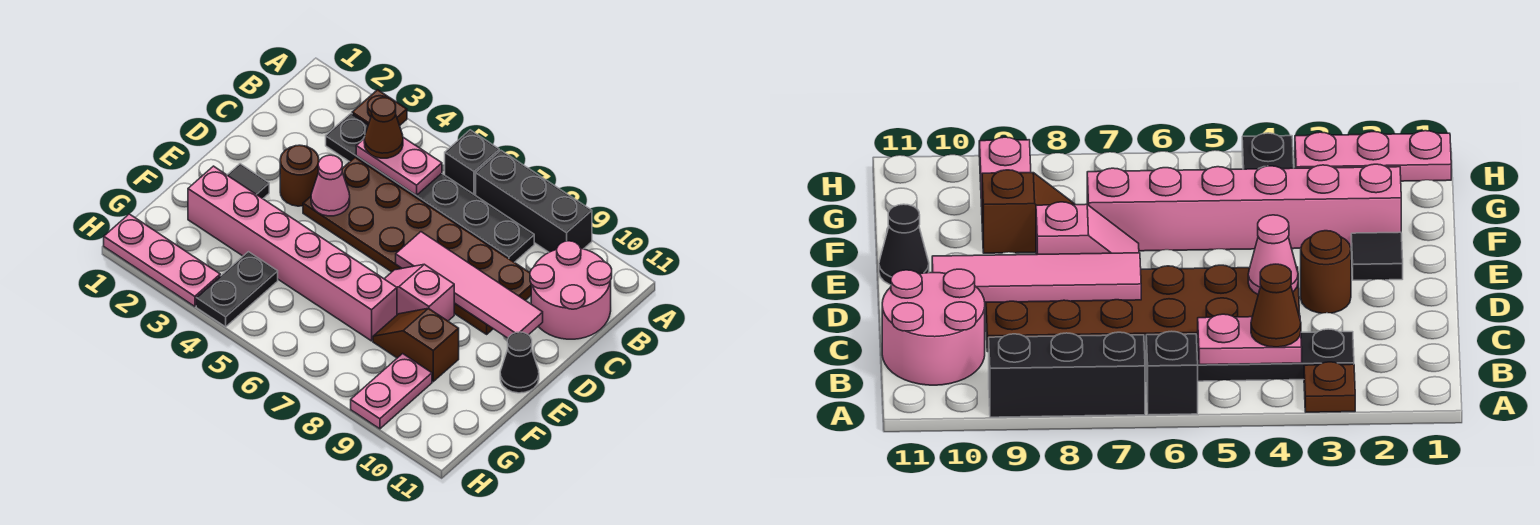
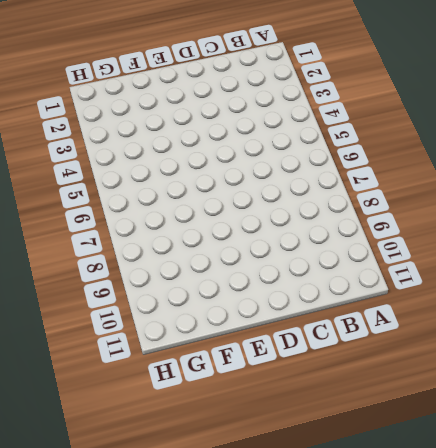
none -> brown plate A3 level 1
none -> black brick A6 level 1
none -> black brick A7:A9 level 1

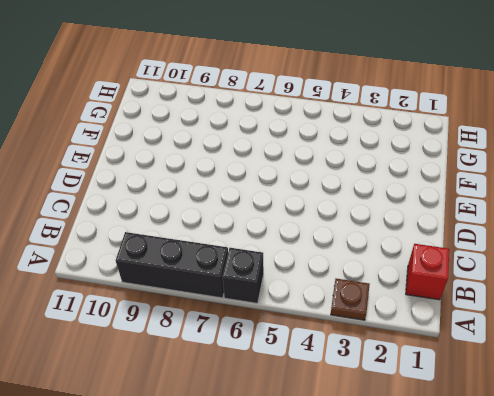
red brick B1 level 1 -> none
none -> black plate B3:B8 level 1
none -> pink round brick B10:C11 level 1
none -> brown plate C4:D9 level 1

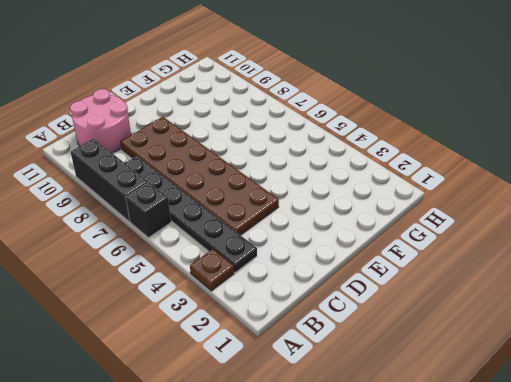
none -> brown round brick D3 level 1
none -> black tile E2 level 1
none -> pink slope E7:E8 level 1 top 8

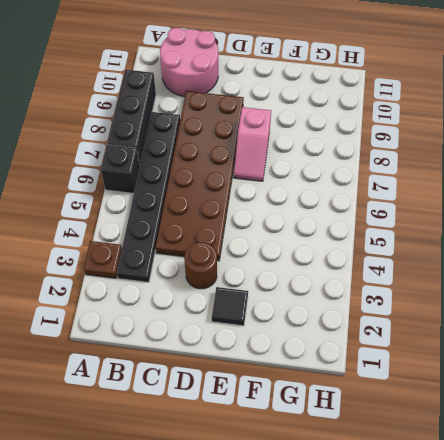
none -> black cone E11 level 1
none -> pink brick F2:F7 level 1
none -> brown slope F8:F9 level 1 top 9

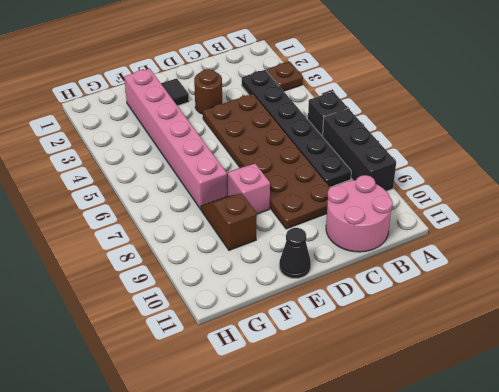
none -> black plate G4:H4 level 1
none -> pink plate G9:H9 level 1
none -> pink plate H1:H3 level 1

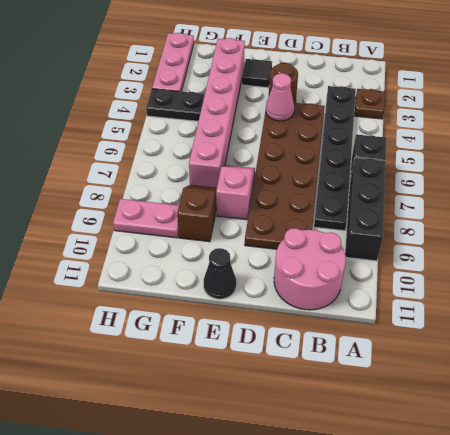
none -> pink plate B4:B5 level 2
none -> pink tile D7:D10 level 2
none -> brown cone B4 level 3

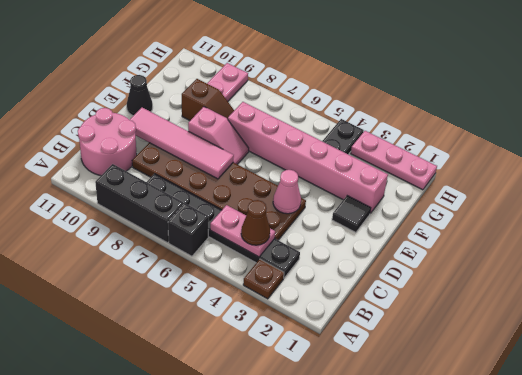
none -> brown round brick D3 level 1

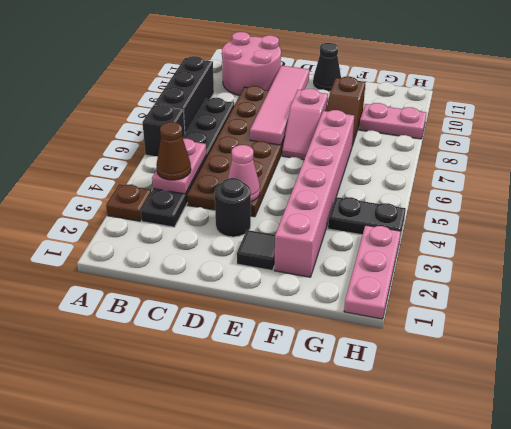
black round brick D3 level 1 -> brown round brick D3 level 1

